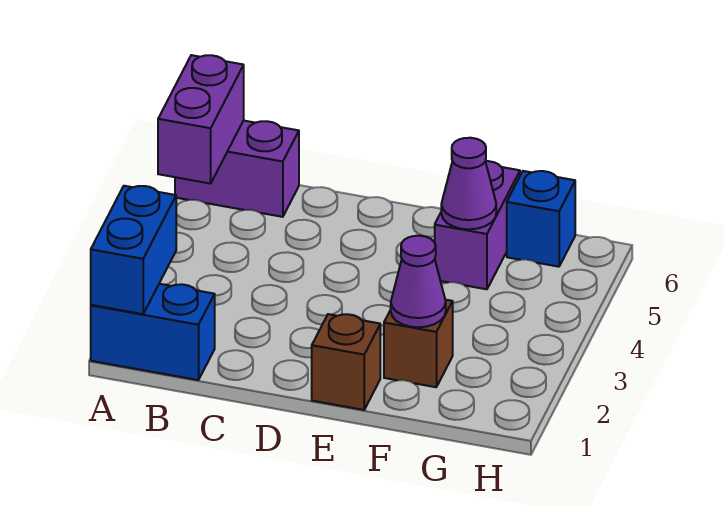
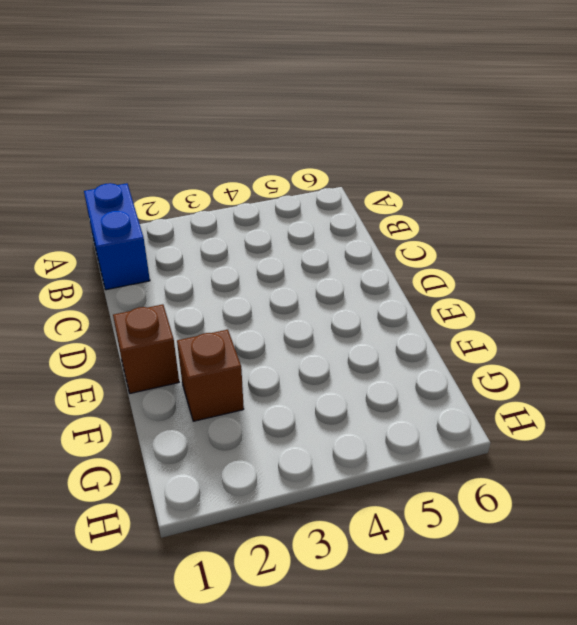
none -> purple brick A6:B6 level 1
none -> purple brick F5:F6 level 1

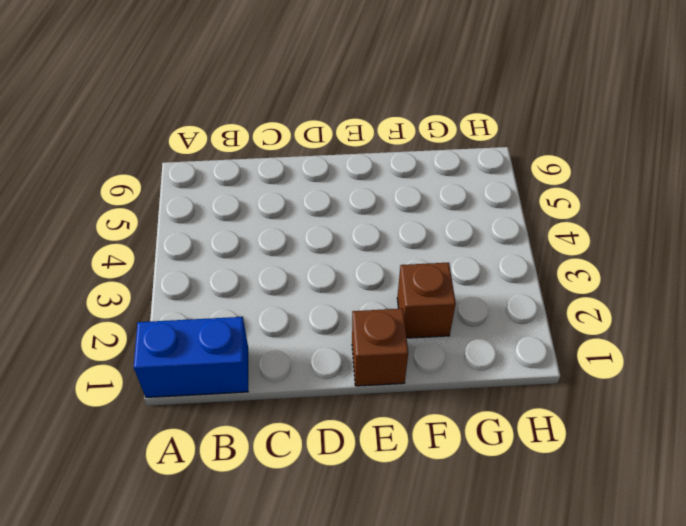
none -> purple brick A6:B6 level 1
none -> purple brick F5:F6 level 1

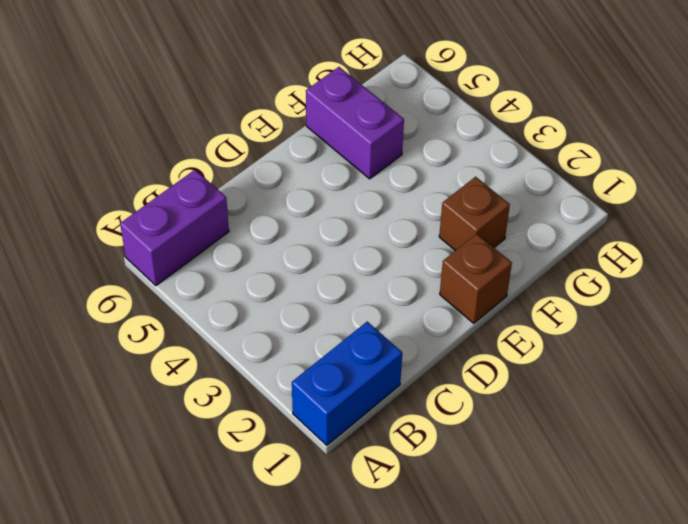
none -> blue brick G6 level 1
none -> blue brick A1:A2 level 2

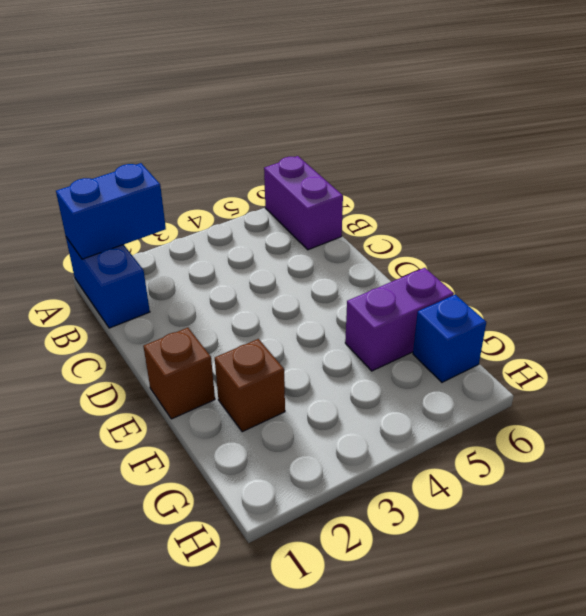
none -> purple brick A5:A6 level 2
none -> purple cone F2 level 2

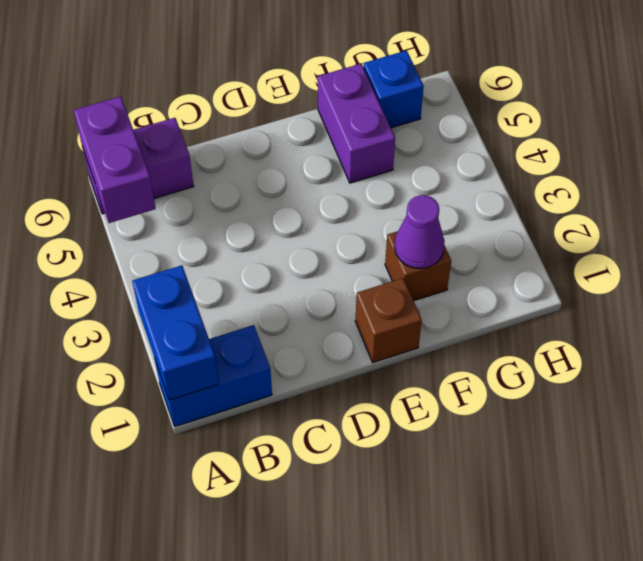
none -> purple cone F5 level 2

